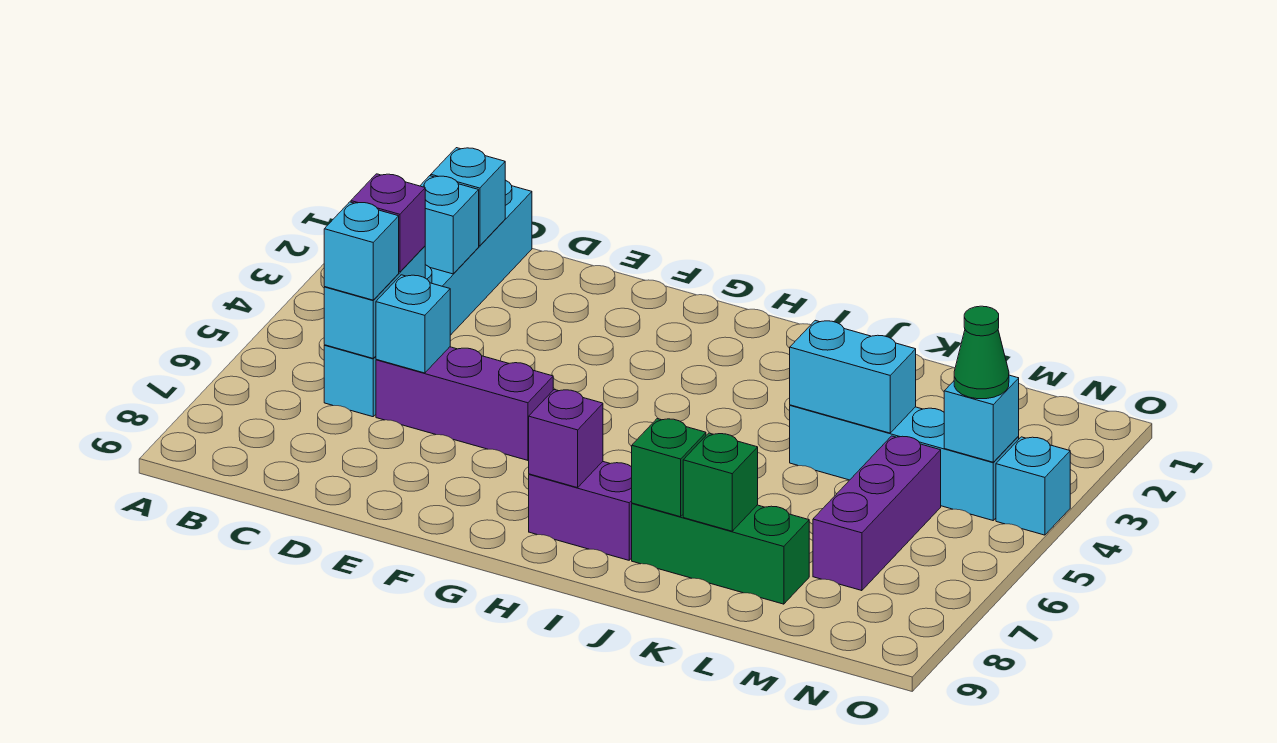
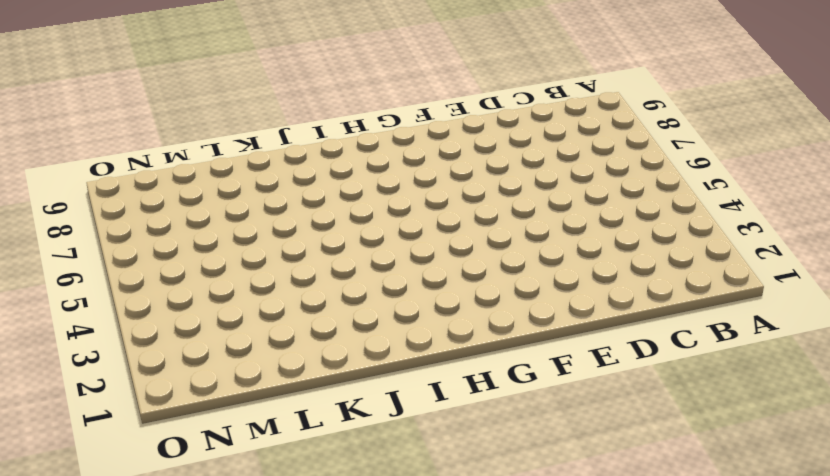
none -> cyan brick C1:C6 level 1
none -> purple brick D6:F6 level 1
none -> purple brick H8:I8 level 1

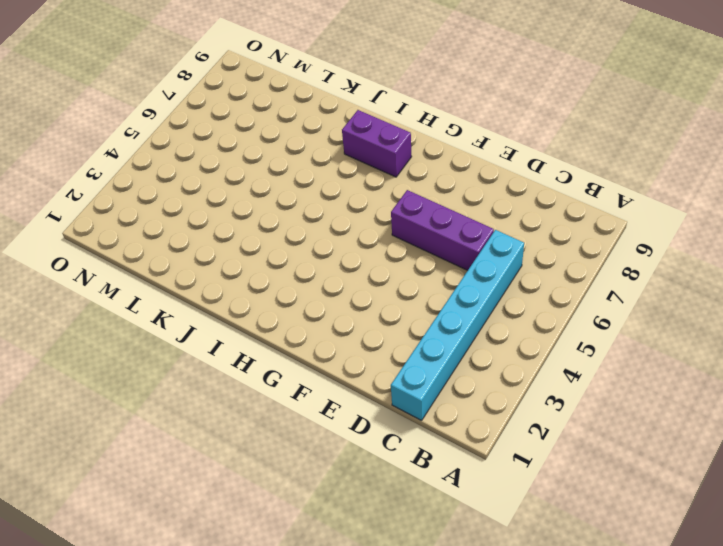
none -> green brick J8:L8 level 1
none -> cyan brick K4:N4 level 1
none -> purple brick M5:M7 level 1

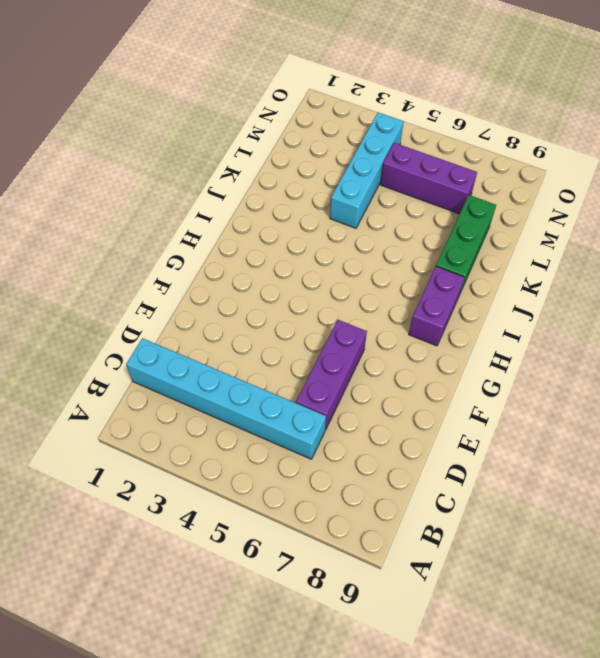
none -> cyan brick O4 level 1
none -> cyan brick C2 level 2
none -> cyan brick C3 level 2

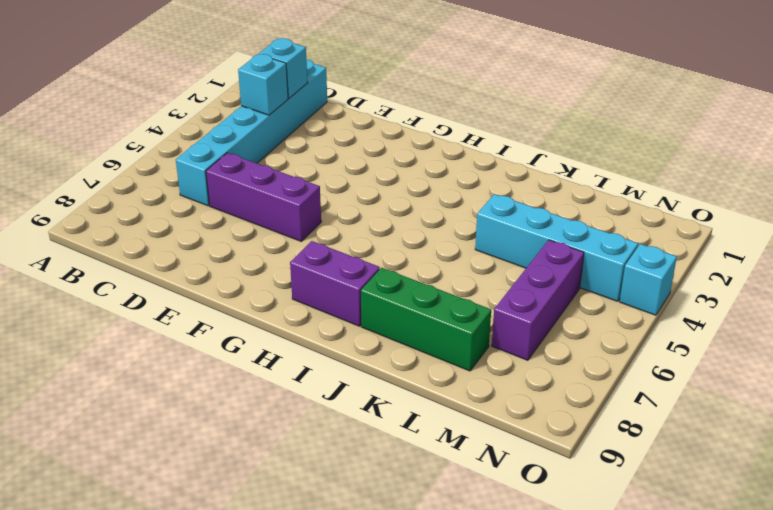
none -> cyan brick C5:C6 level 2
none -> cyan brick D6 level 2
none -> purple brick H8 level 2

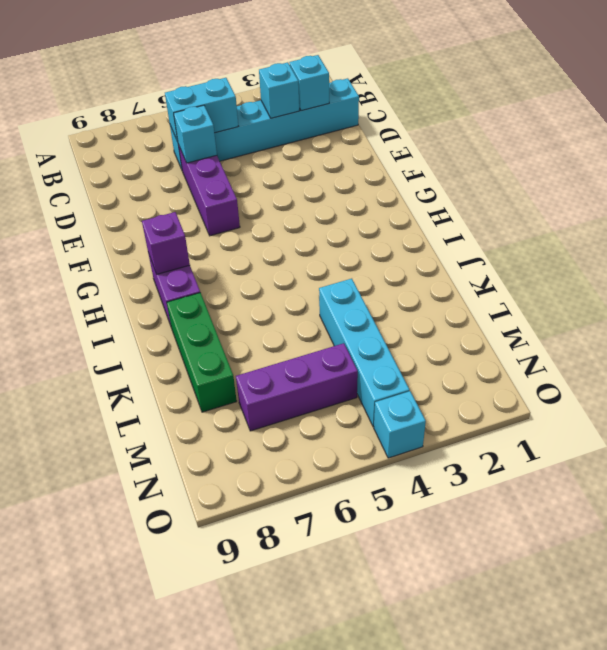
none -> green brick J8 level 2
none -> cyan brick K4:L4 level 2
none -> green brick K8 level 2

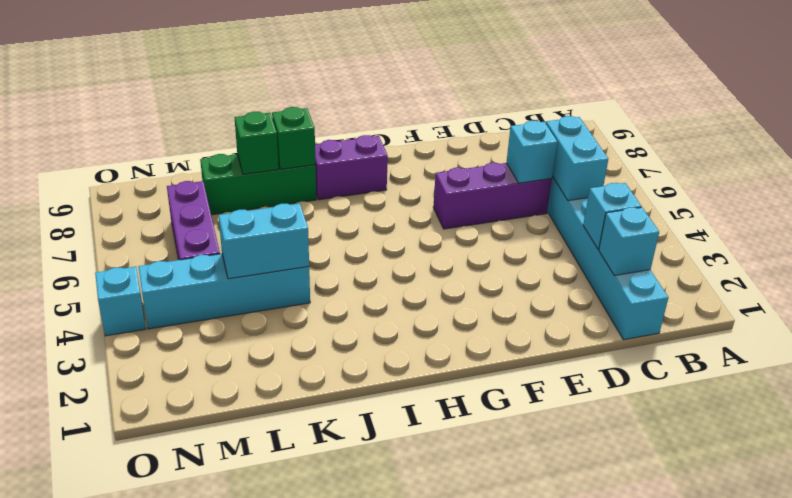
none -> purple brick H8 level 2
none -> cyan brick N4 level 2
none -> purple brick C5 level 3

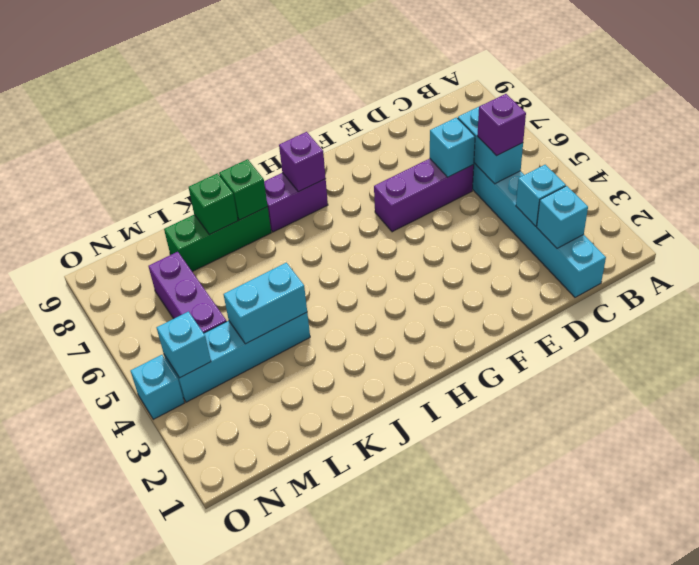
none -> cyan brick C6 level 3
none -> green cone N4 level 3

